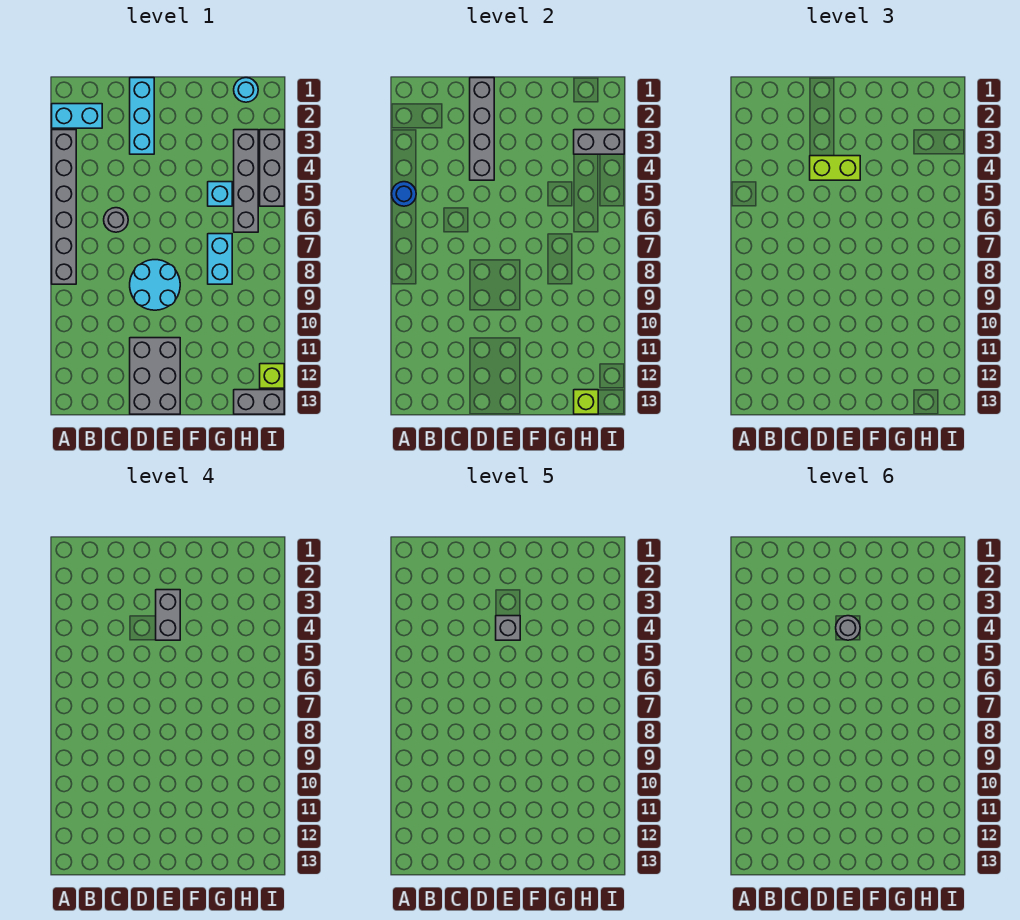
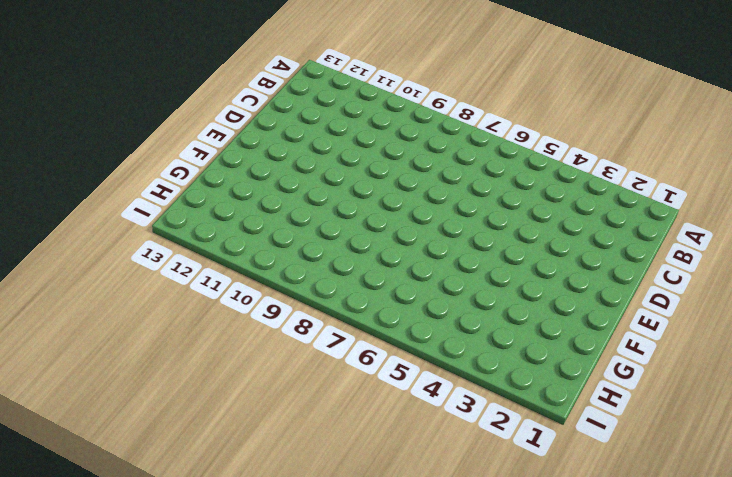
none -> cyan brick A2:B2 level 1
none -> grey brick A3:A8 level 1
none -> grey round brick C6 level 1

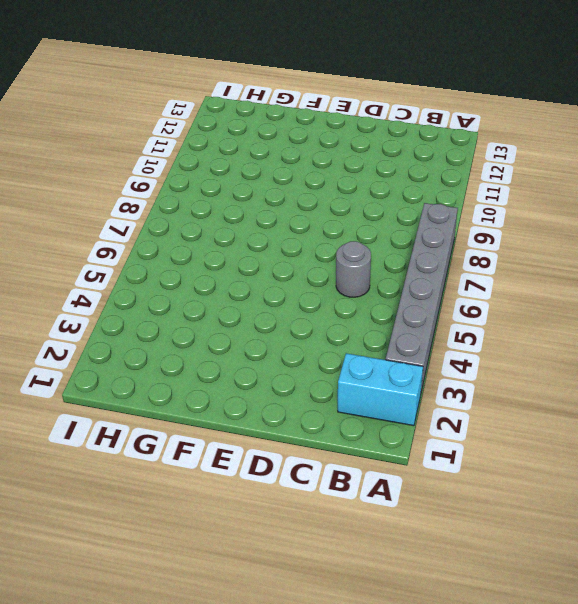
none -> cyan brick D1:D3 level 1
none -> cyan round brick D8:E9 level 1
none -> grey brick D11:E13 level 1

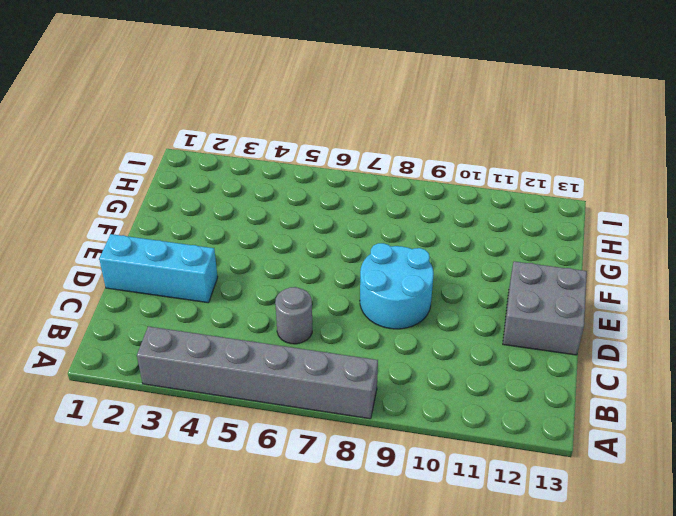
grey brick D12:E13 level 1 -> grey brick D11:E13 level 1
none -> cyan brick A2:B2 level 1
none -> cyan brick G5 level 1
none -> cyan brick G7:G8 level 1

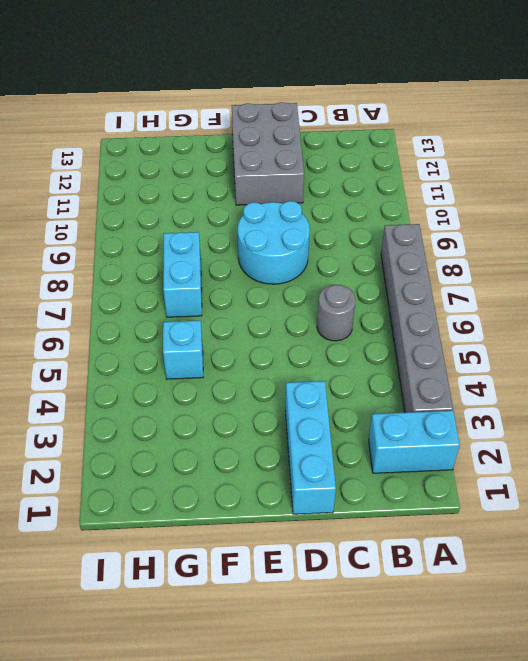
none -> cyan round brick H1 level 1
none -> grey brick H3:H6 level 1
none -> grey brick H13:I13 level 1

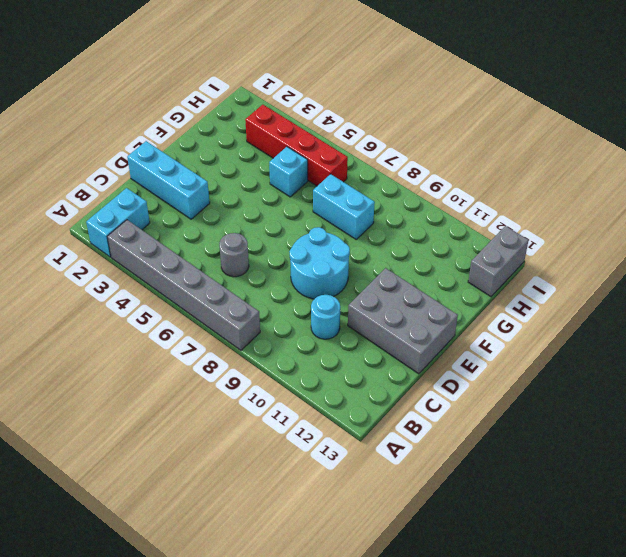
cyan round brick C10 level 1 -> cyan round brick H1 level 1
red brick H3:H6 level 1 -> grey brick H3:H6 level 1
none -> grey brick I3:I5 level 1
none -> lime brick I12 level 1
none -> blue round brick A5 level 2

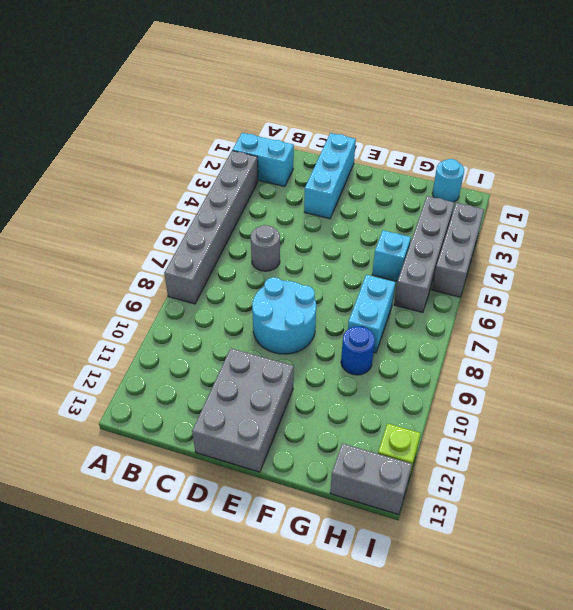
blue round brick G9 level 1 -> blue round brick A5 level 2
none -> grey brick D1:D4 level 2
none -> grey brick H3:I3 level 2
none -> lime brick H13 level 2

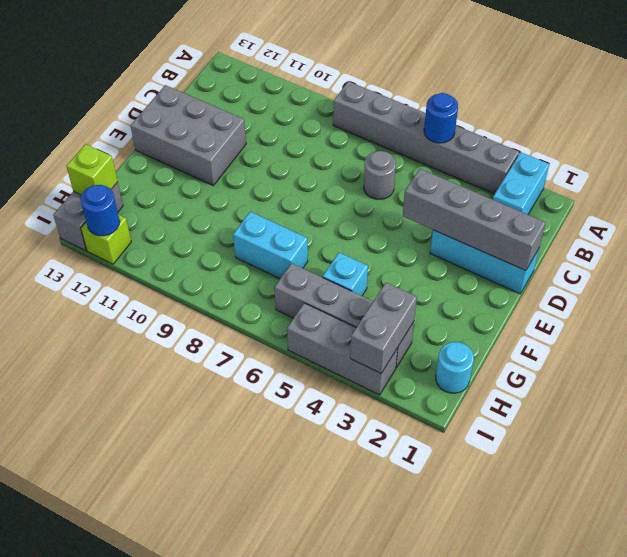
blue round brick I12 level 2 -> none
none -> cyan round brick D8:E9 level 1
none -> lime brick D4:E4 level 3
none -> grey brick E3:E4 level 4

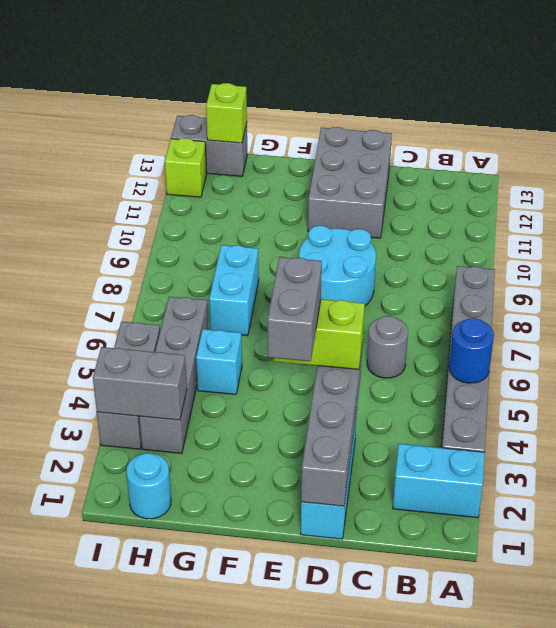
none -> grey brick E4 level 5
none -> grey round brick E4 level 6

